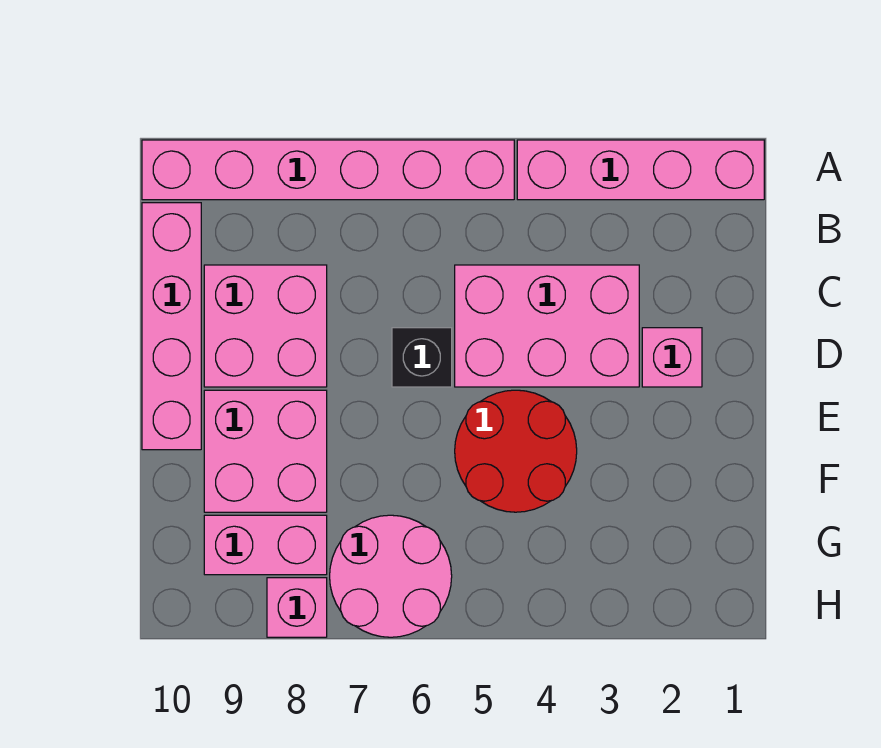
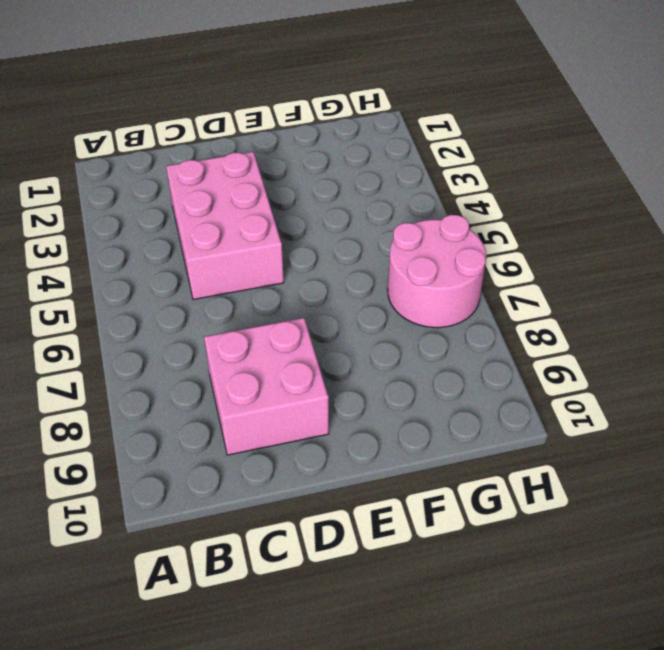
none -> pink brick A1:A4 level 1
none -> pink brick A5:A10 level 1
none -> pink brick B10:E10 level 1

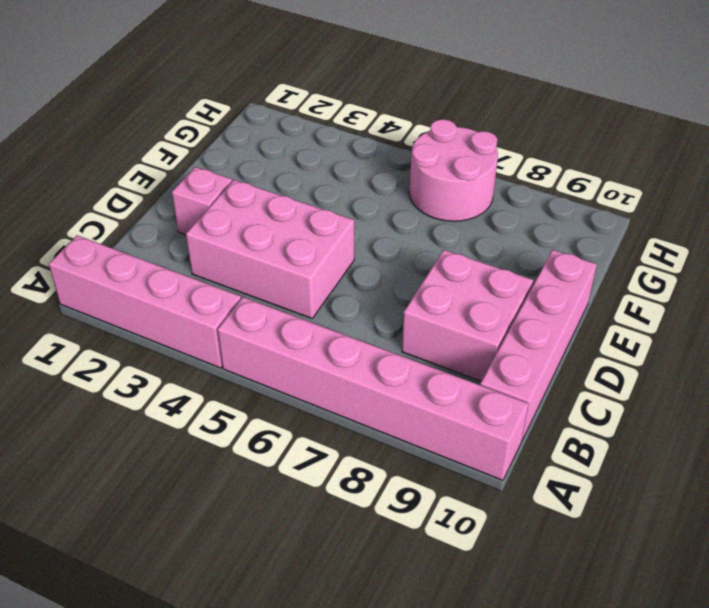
none -> black brick D6 level 1
none -> red round brick E4:F5 level 1
none -> pink brick E8:F9 level 1

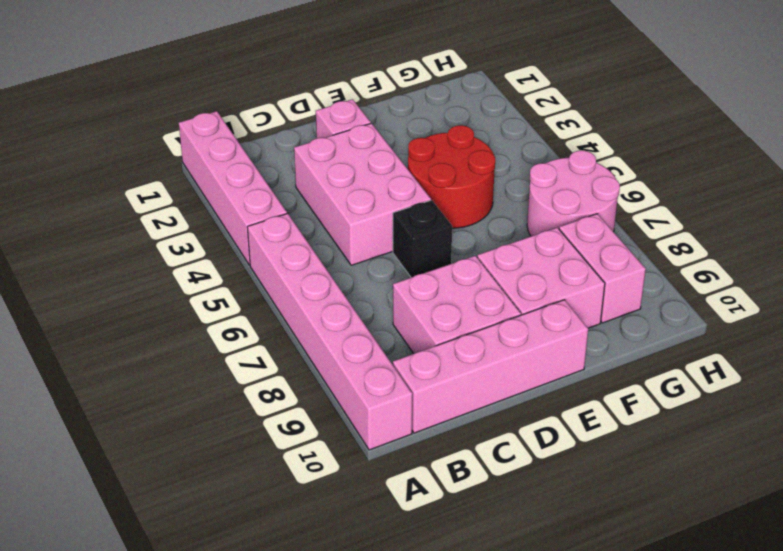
none -> pink brick H8 level 1

